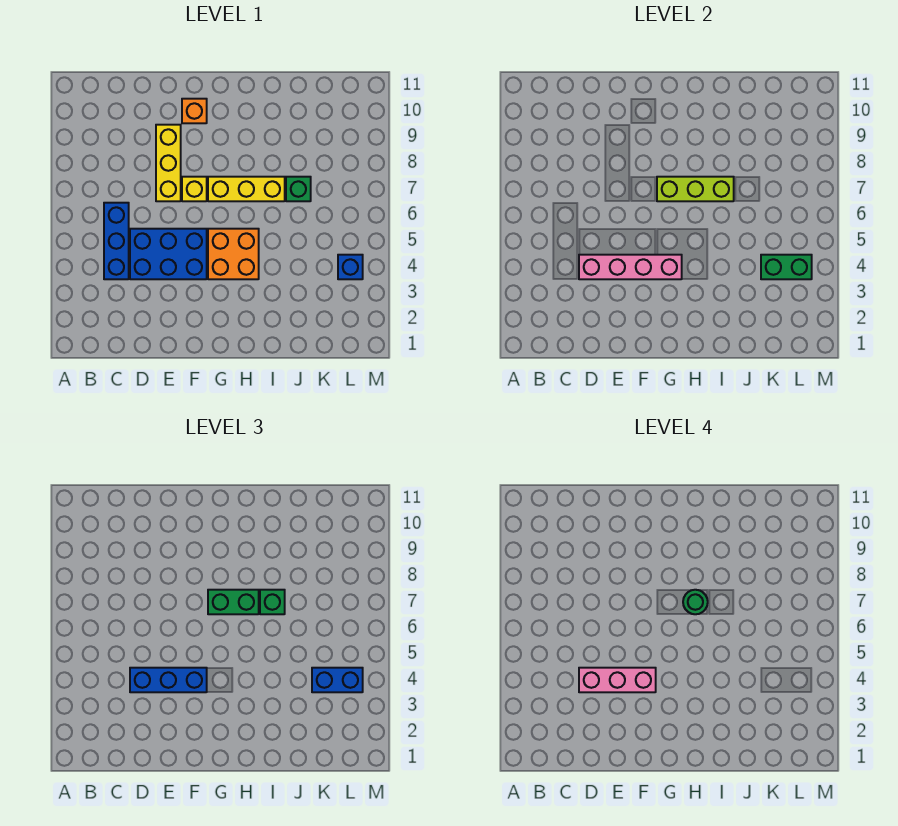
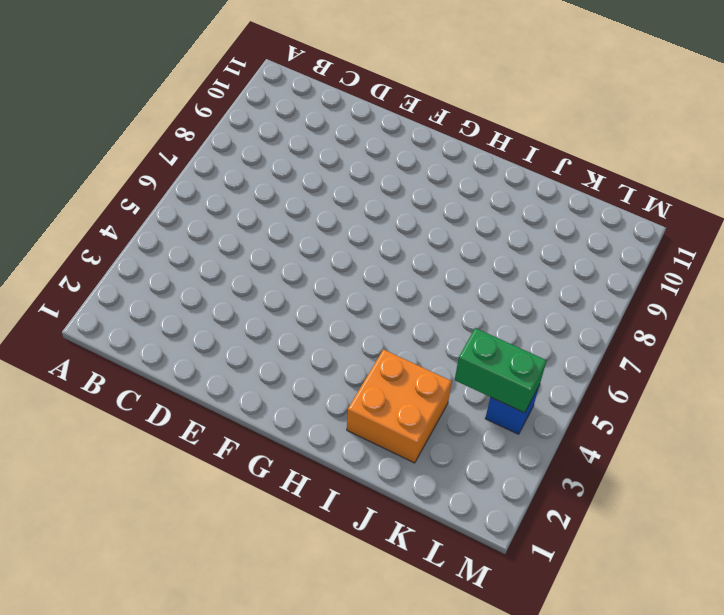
orange brick I2:J3 level 1 -> orange brick G4:H5 level 1
none -> blue brick C4:C6 level 1
none -> blue brick D4:F5 level 1
none -> yellow brick E7:E9 level 1

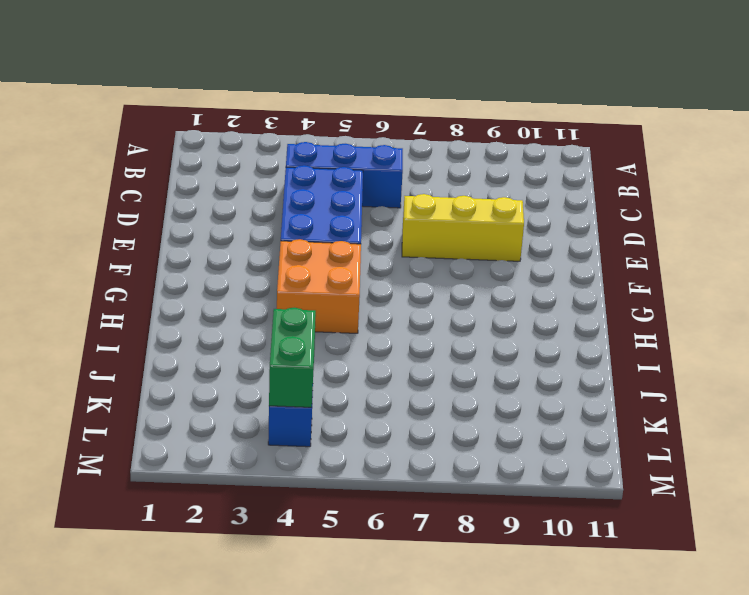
none -> yellow brick F7 level 1
none -> orange brick F10 level 1
none -> yellow brick G7:I7 level 1

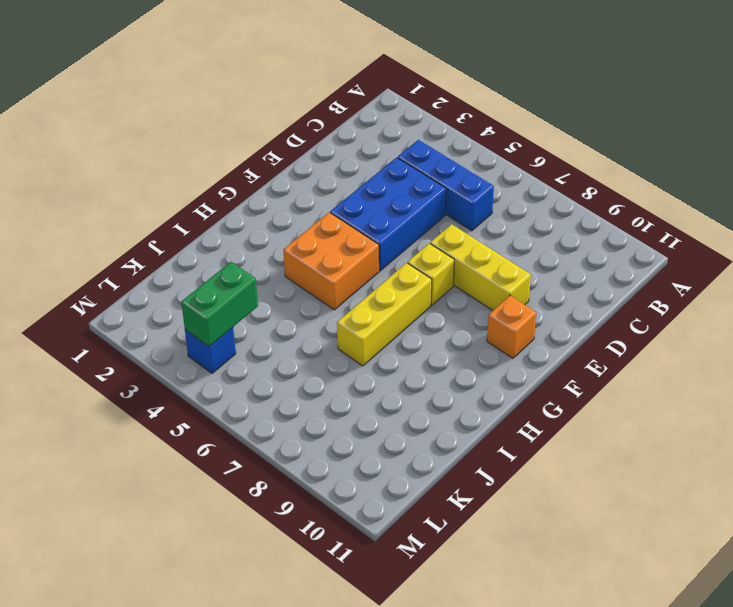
none -> green brick J7 level 1
none -> pink brick D4:G4 level 2
none -> lime brick G7:I7 level 2

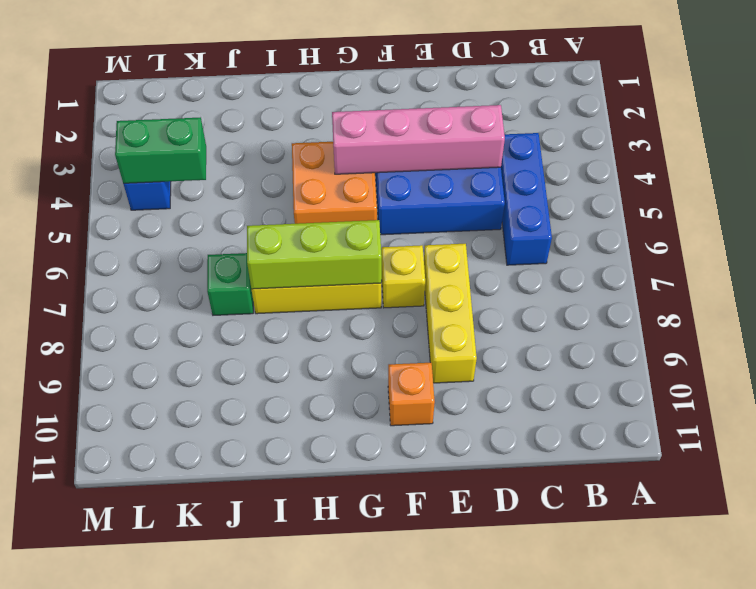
none -> blue brick D4:F4 level 3
none -> green brick G7:H7 level 3
none -> green brick I7 level 3

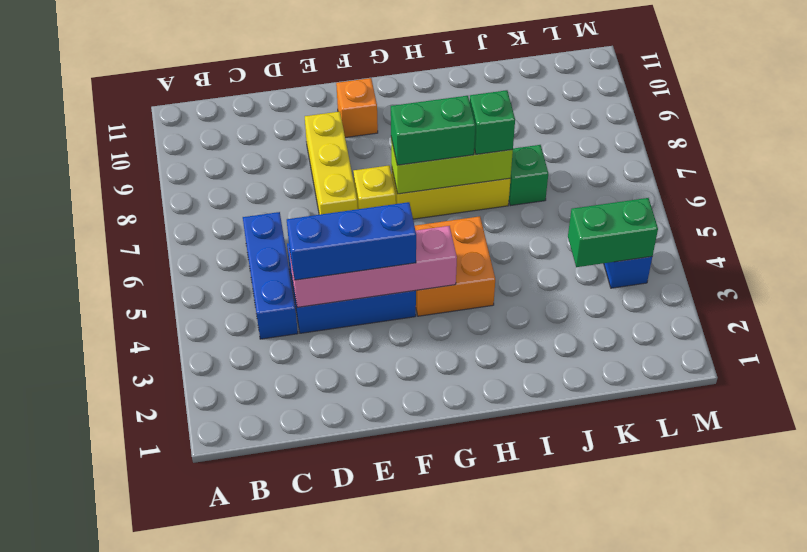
none -> blue brick K4:L4 level 3
none -> pink brick D4:F4 level 4
none -> green round brick H7 level 4

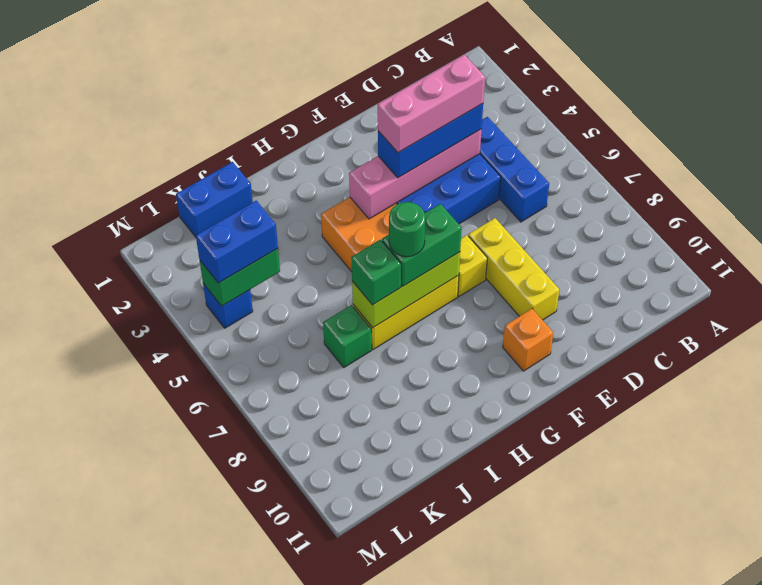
blue brick J1:K1 level 1 -> none

